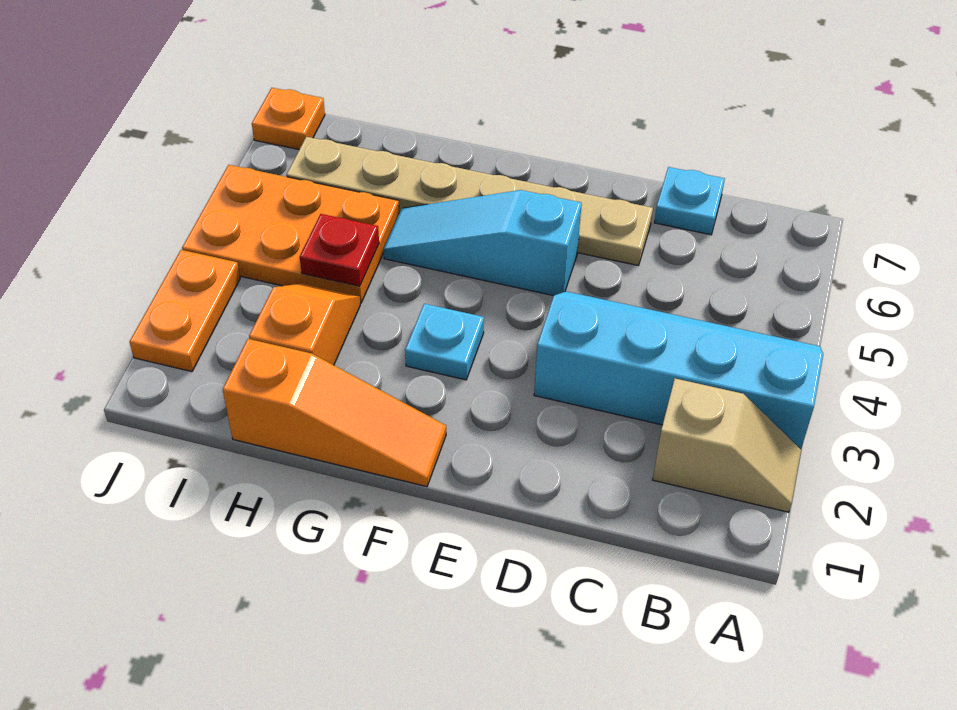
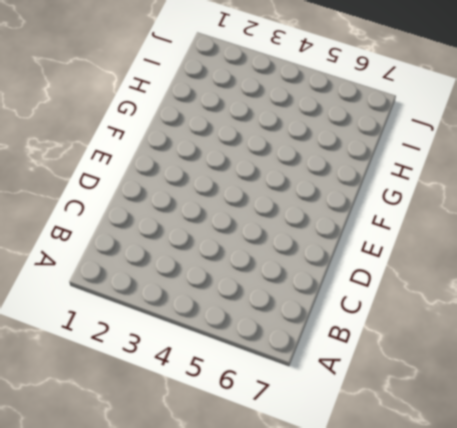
none -> tan slope A2:B2 level 1 top B
none -> cyan slope A3:D4 level 1 top 3
none -> cyan plate C7 level 1

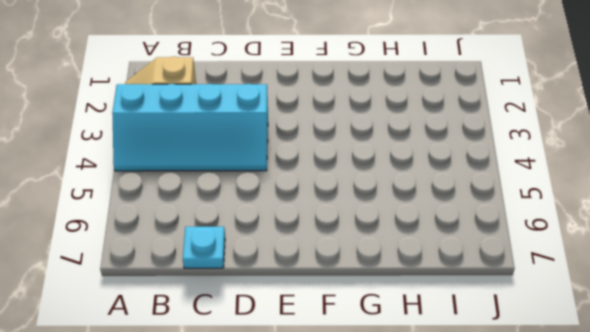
none -> tan plate D6:I6 level 1
none -> cyan slope E5:G5 level 1 top E
none -> orange slope F1:H1 level 1 top H

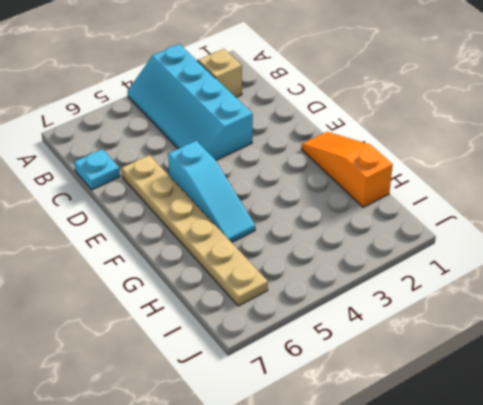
none -> cyan plate F3 level 1
none -> orange slope H2:H3 level 1 top 2
none -> orange plate H4:J5 level 1

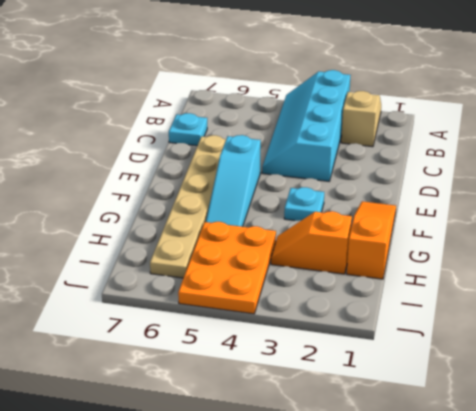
none -> orange plate J2:J3 level 1
none -> orange plate J7 level 1
none -> red plate H4 level 2

